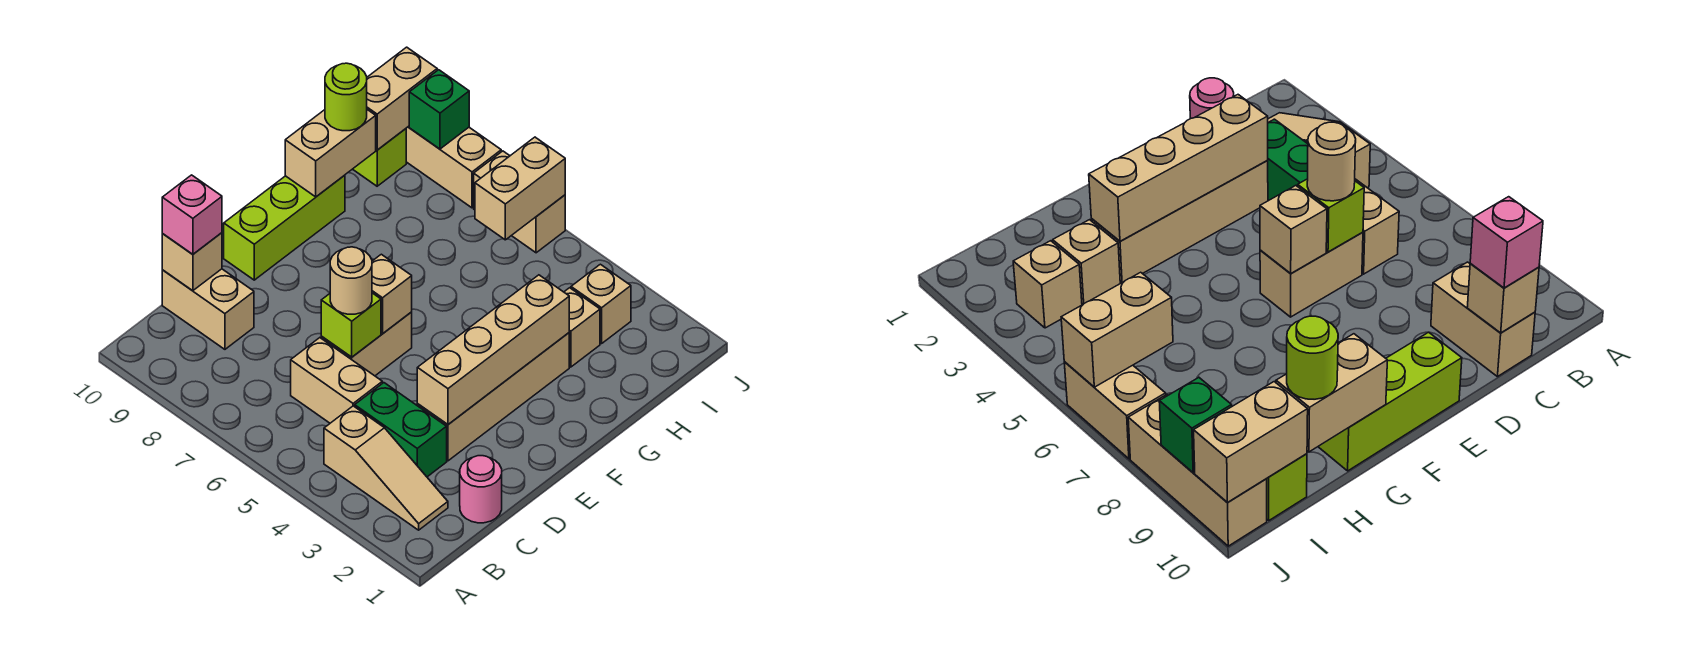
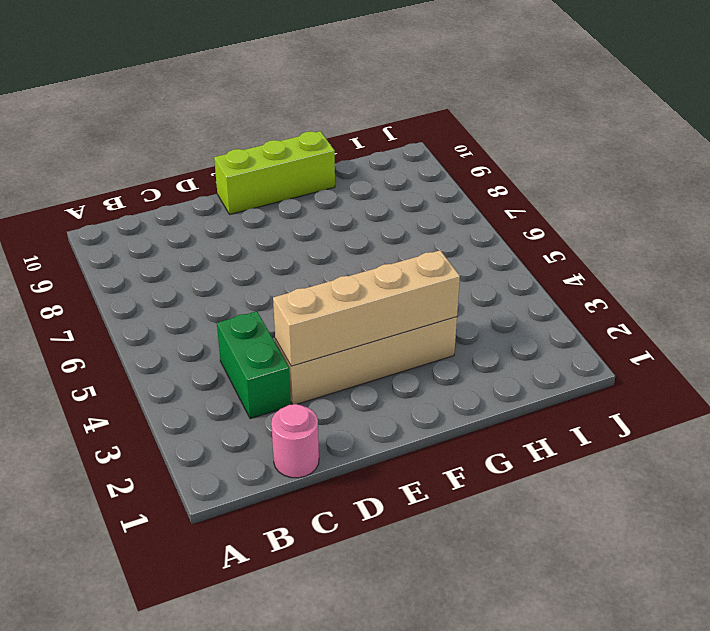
none -> tan slope B2:B4 level 1 top 4
none -> tan brick C5:C6 level 1
none -> tan brick C9:C10 level 1

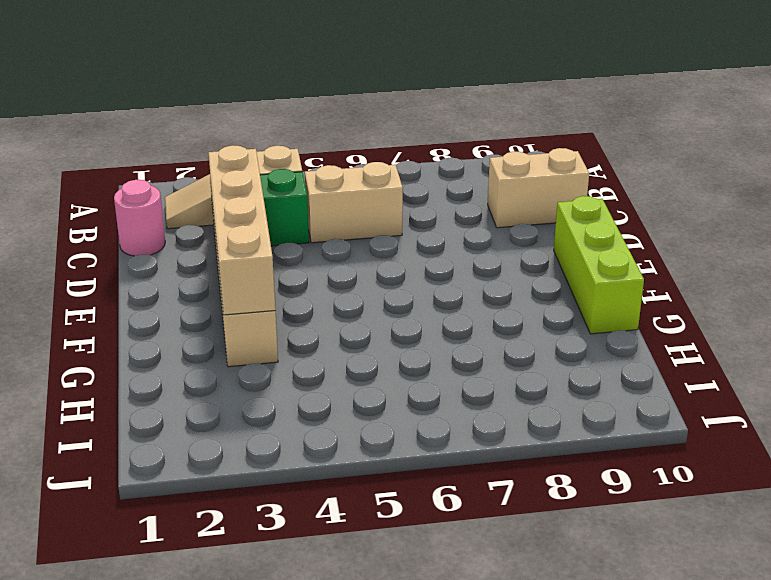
none -> tan brick D6:E6 level 1
none -> tan brick H3 level 1
none -> tan brick I3 level 1

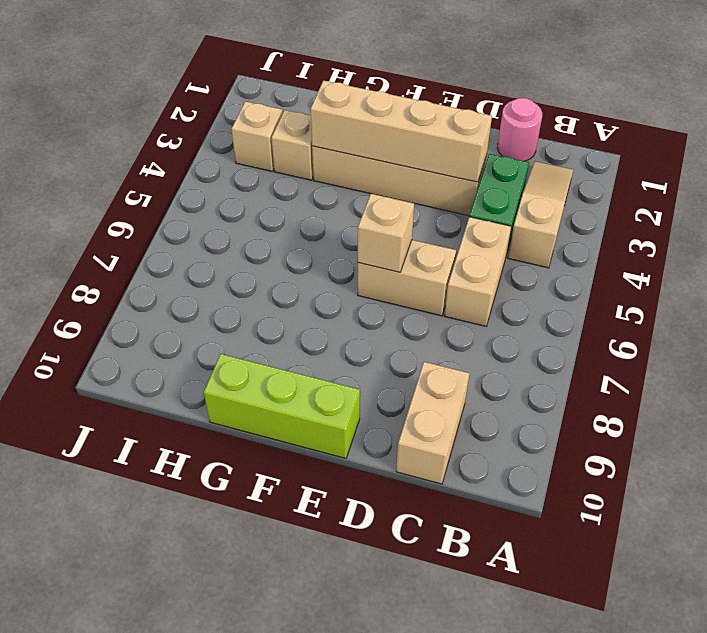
none -> lime brick I10 level 1
none -> tan brick J6:J7 level 1
none -> tan brick J8:J10 level 1

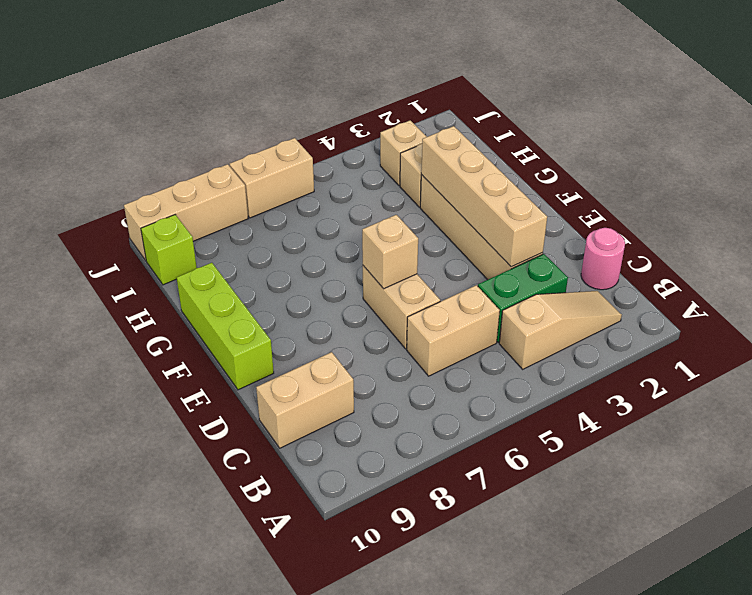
none -> tan brick C10 level 2
none -> lime brick D6 level 2
none -> tan brick G10:H10 level 2

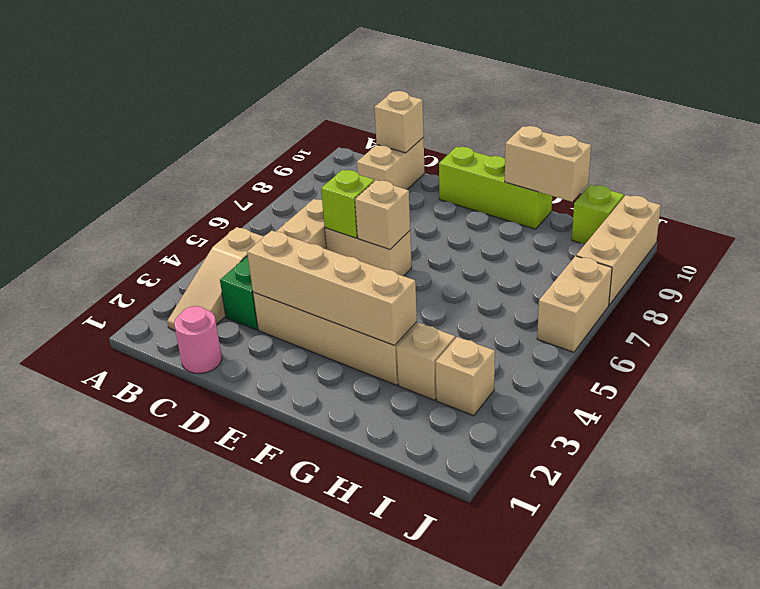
none -> tan brick I6:J6 level 2
none -> tan brick I10:J10 level 2
none -> green brick J9 level 2

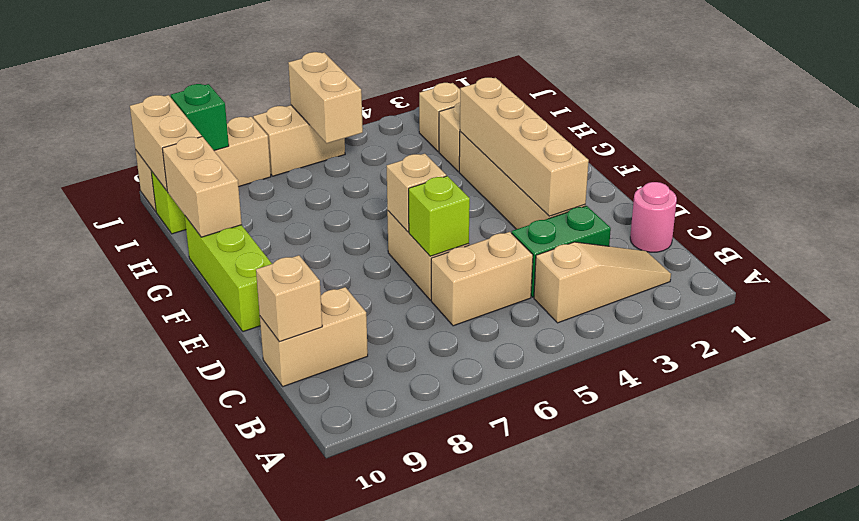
none -> pink brick C10 level 3
none -> tan round brick D6 level 3
none -> lime round brick H10 level 3

